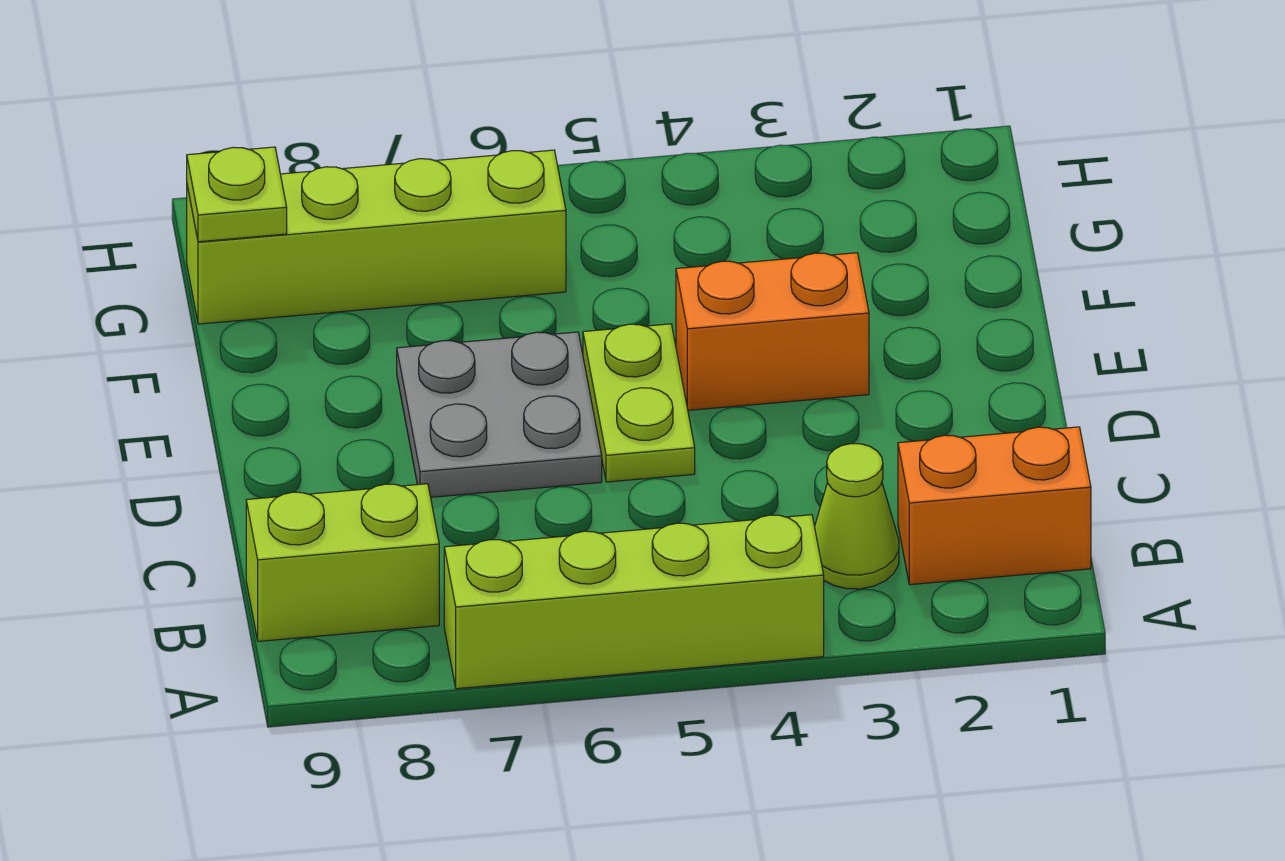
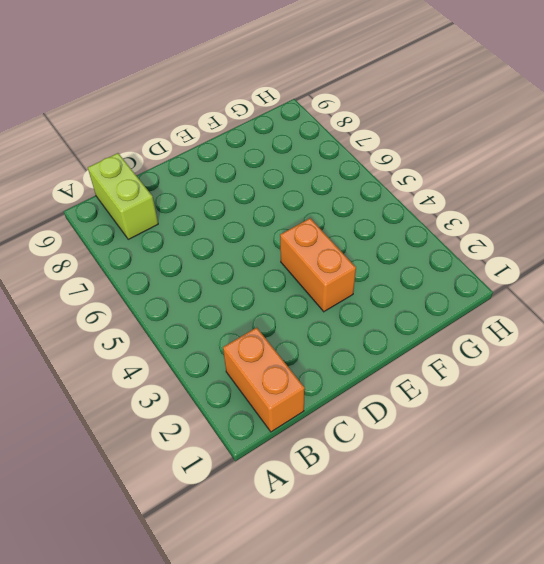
none -> lime brick A4:A7 level 1
none -> lime cone B3 level 1

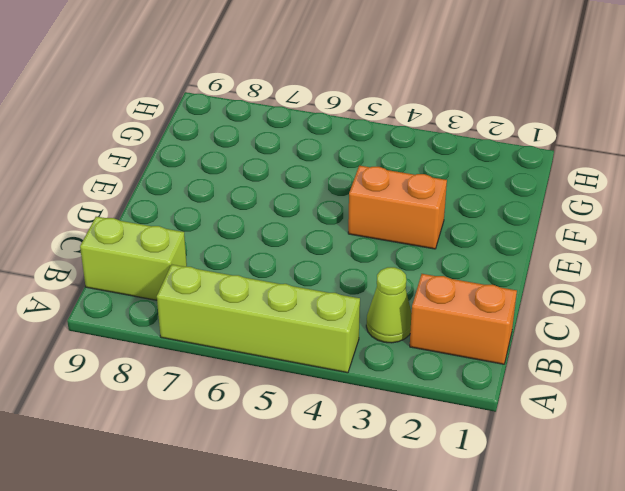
none -> lime plate D5:E5 level 1
none -> grey plate D6:E7 level 1

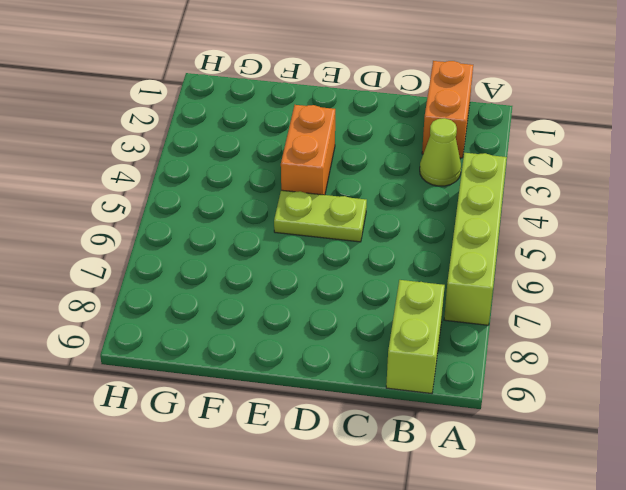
none -> grey plate D6:E7 level 1
none -> lime brick G6:G9 level 1

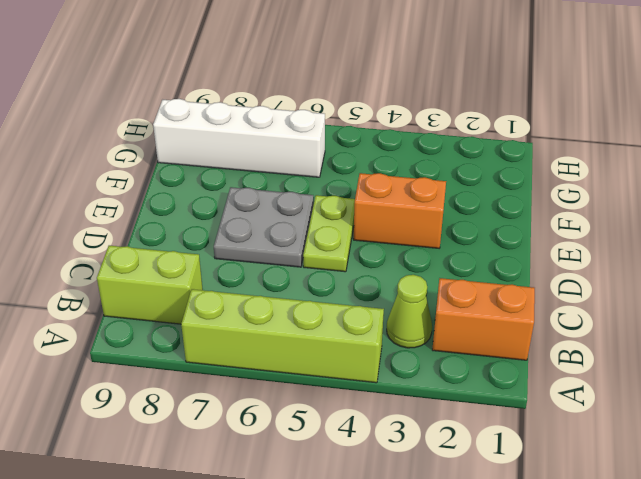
white brick G6:G9 level 1 -> lime brick G6:G9 level 1
none -> lime plate G9 level 2

